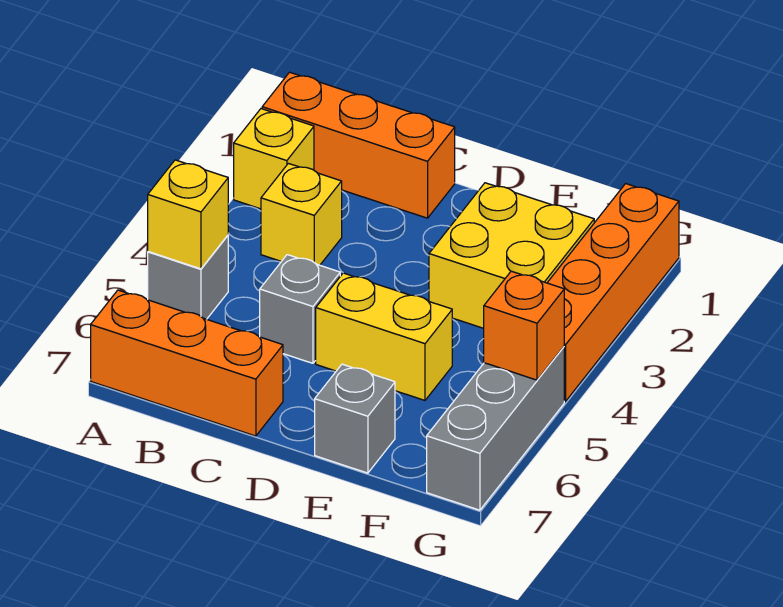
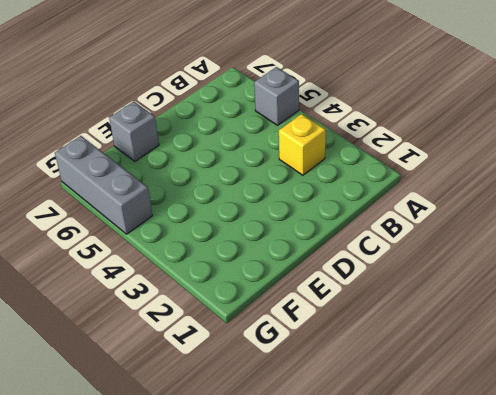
none -> orange brick A1:C1 level 1
none -> yellow brick A2 level 1
none -> orange brick A7:C7 level 1

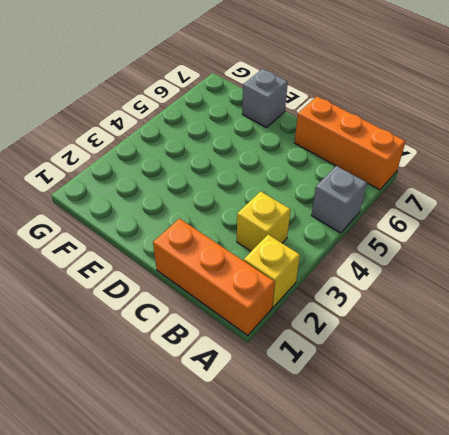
none -> grey brick C5 level 1
none -> yellow brick D5:E5 level 1
none -> yellow brick E2:F3 level 1

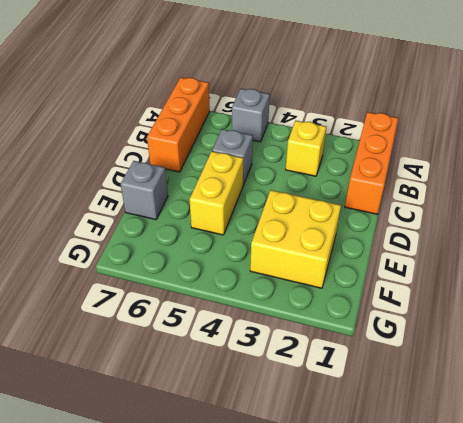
none -> yellow brick A2 level 1
none -> orange brick G1:G4 level 1
none -> grey brick G5:G7 level 1

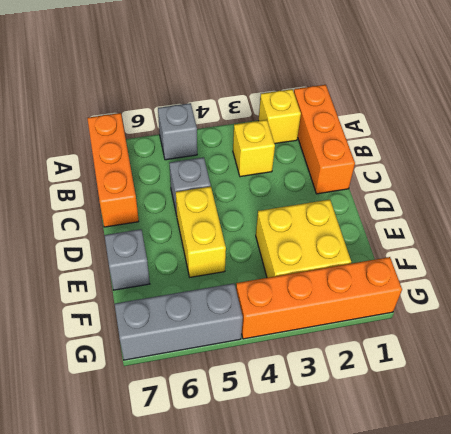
none -> yellow brick A5 level 2
none -> orange brick G5 level 2

